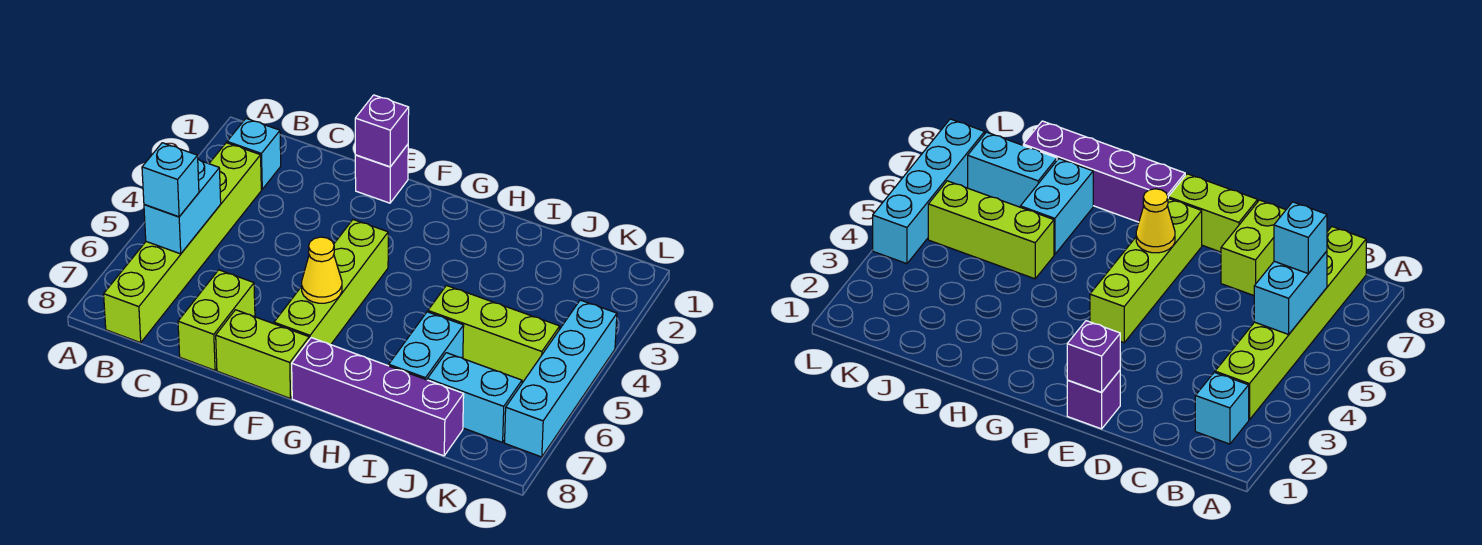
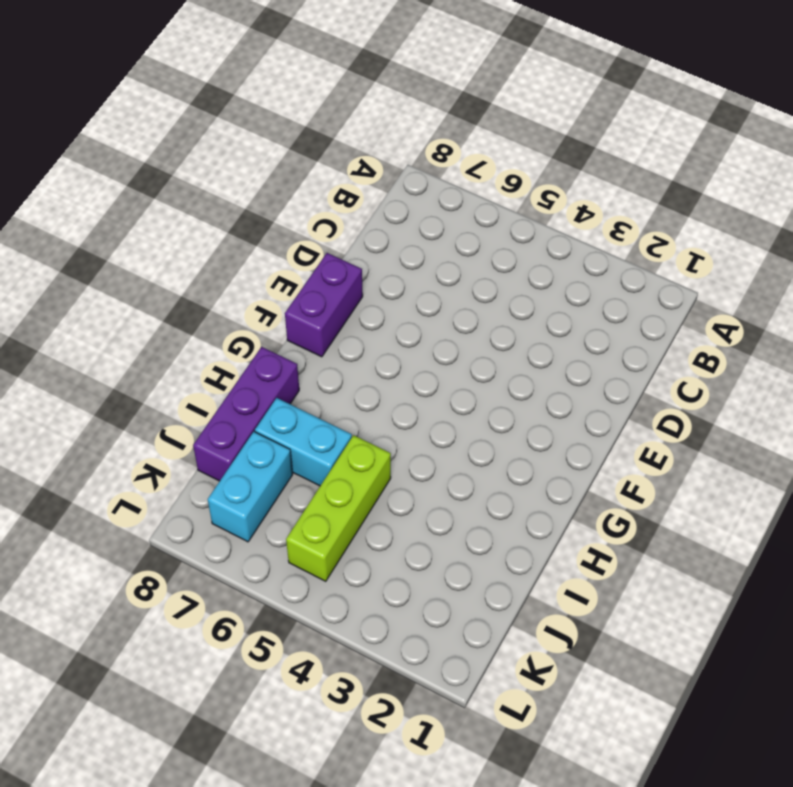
purple brick E8:F8 level 1 -> lime brick E8:F8 level 1
purple brick H8:J8 level 1 -> purple brick G8:J8 level 1
none -> cyan brick B2 level 1
none -> lime brick B3:B8 level 1
none -> lime brick D7:D8 level 1

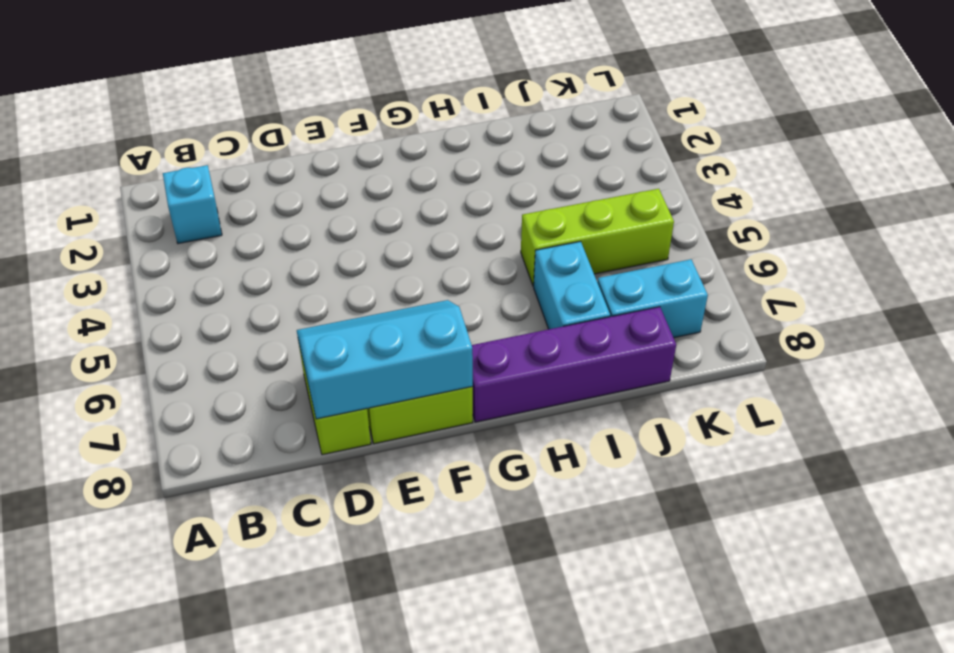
cyan slope D7:F8 level 2 top 8 -> none
none -> lime brick B3:B8 level 1
none -> purple brick E1 level 1
none -> lime brick F4:F7 level 1

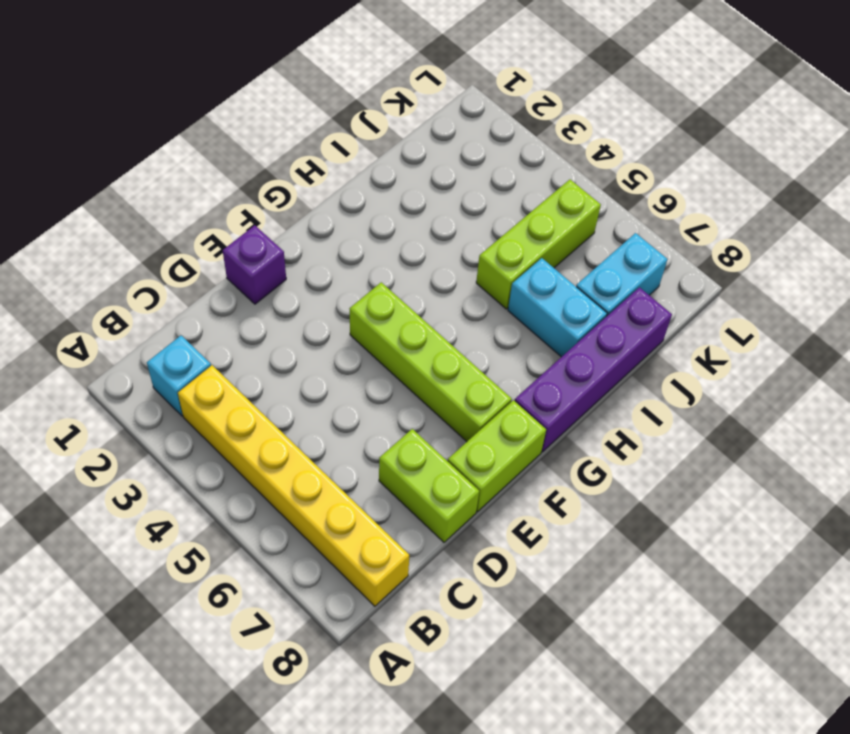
yellow brick B3:B8 level 1 -> lime brick B3:B8 level 1
none -> cyan brick L4:L7 level 1
none -> cyan brick B5:B6 level 2
none -> purple brick E1 level 2

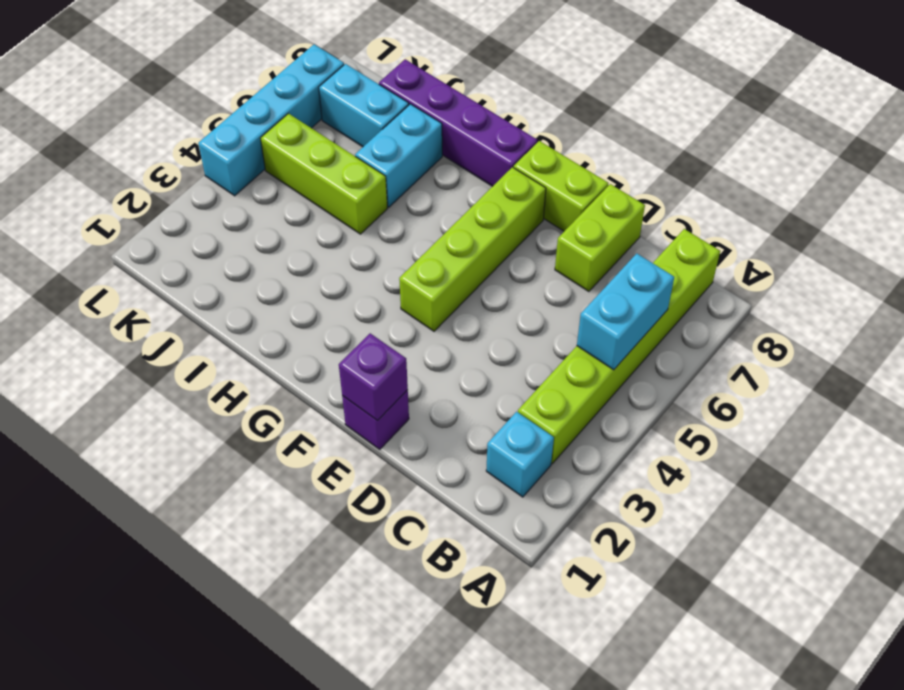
none -> yellow cone F6 level 2
none -> cyan brick B6 level 3

